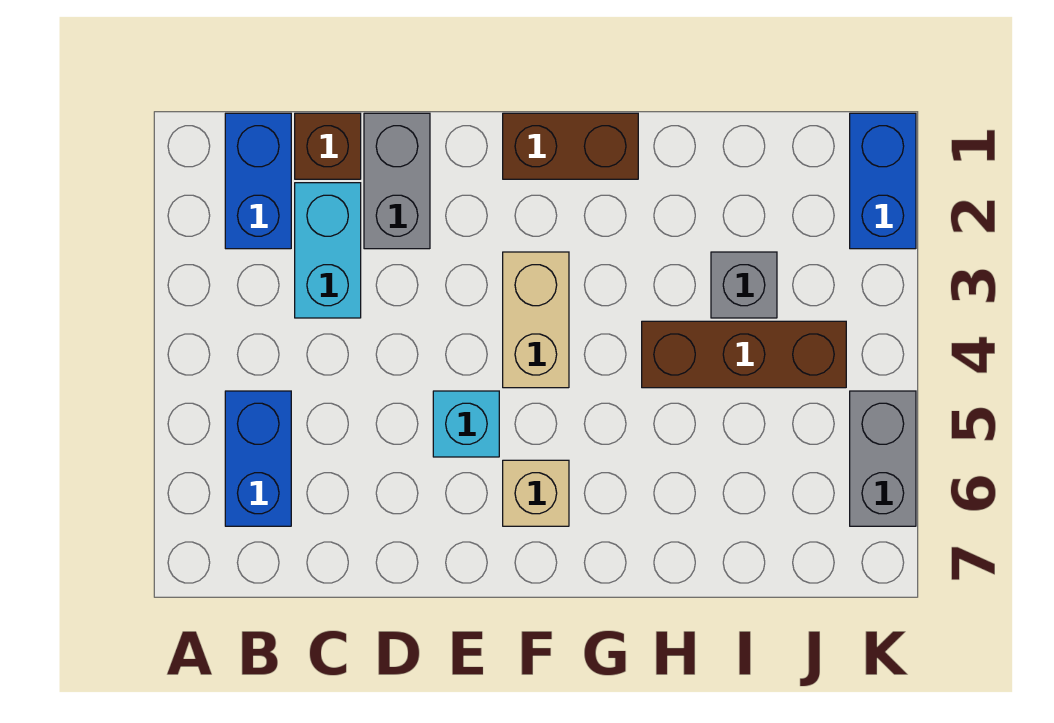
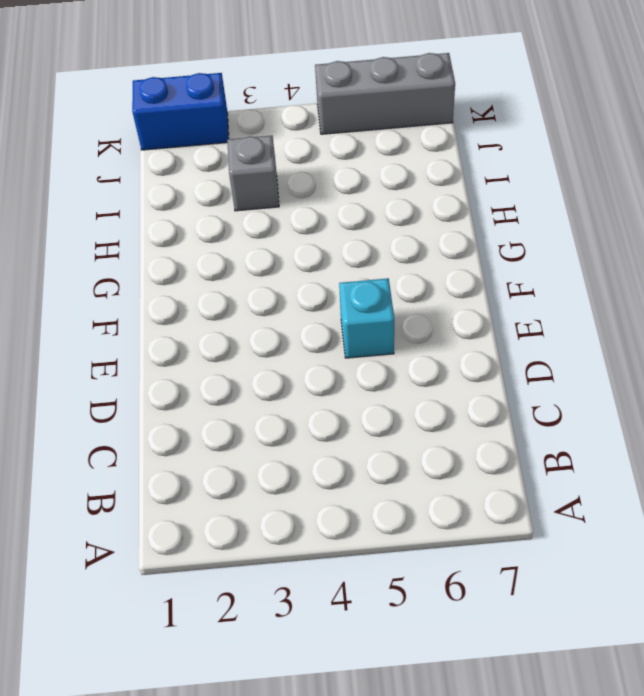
grey brick K5:K7 level 1 -> grey brick K5:K6 level 1
none -> blue brick B1:B2 level 1
none -> blue brick B5:B6 level 1
none -> brown brick C1 level 1

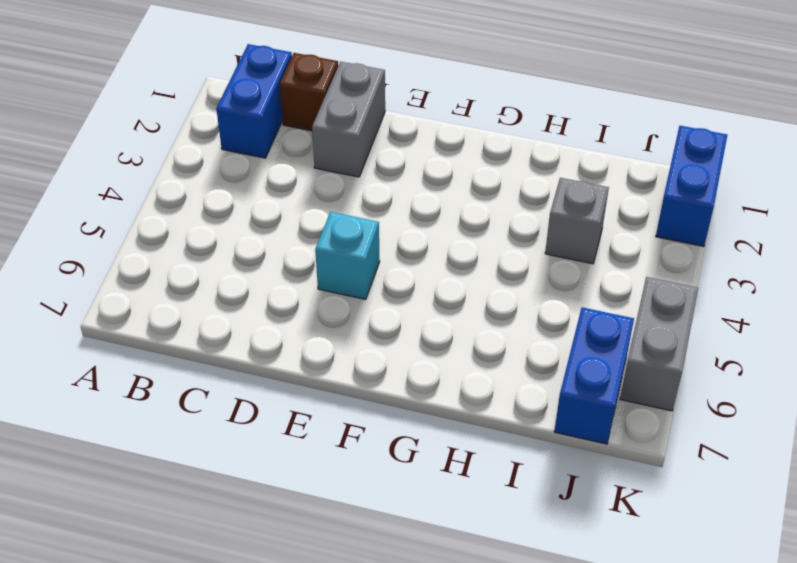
blue brick J6:J7 level 1 -> blue brick B5:B6 level 1
none -> cyan brick C2:C3 level 1
none -> brown brick F1:G1 level 1
none -> tan brick F3:F4 level 1

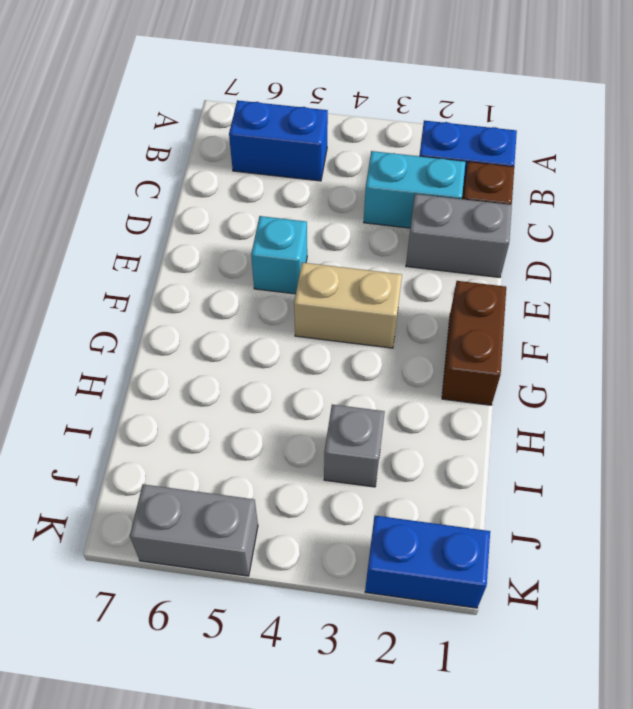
none -> tan brick F6 level 1
none -> brown brick H4:J4 level 1

